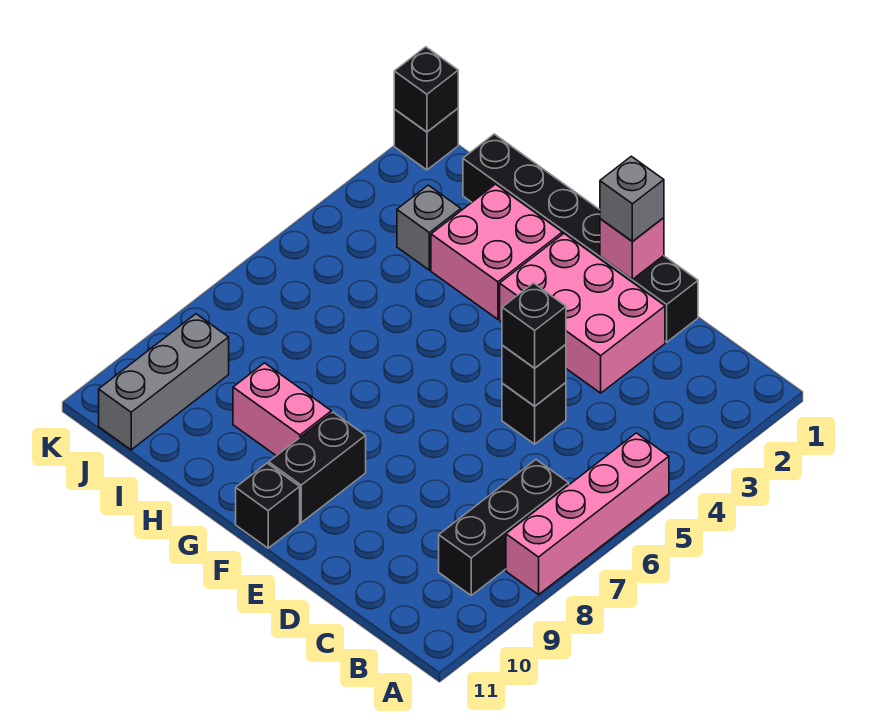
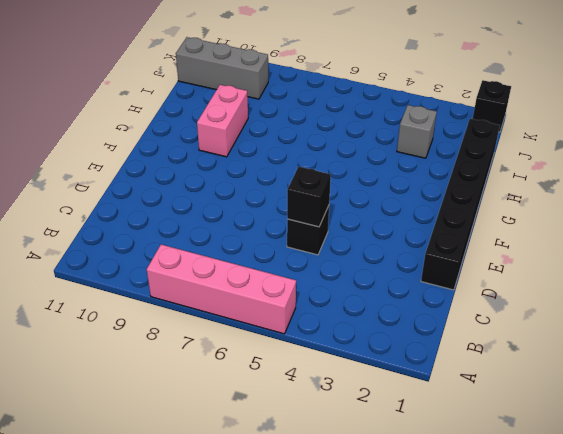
none -> black brick B7:B9 level 1
none -> pink brick D2:F3 level 1
none -> black brick F9:F10 level 1

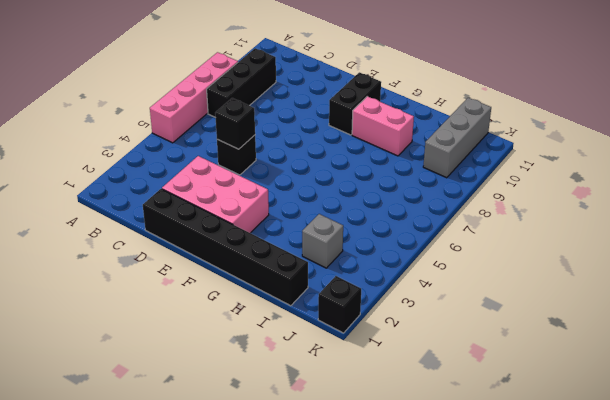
none -> black brick F11 level 1
none -> pink brick G2:H3 level 1
none -> pink brick E1 level 2

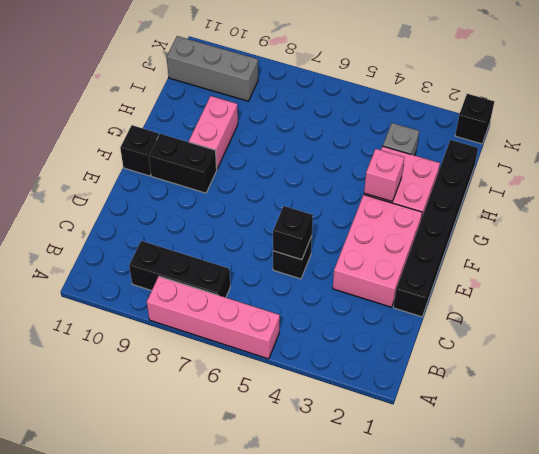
pink brick G3 level 2 -> pink brick E1 level 2
none -> black brick K1 level 2
none -> black brick D5 level 3
none -> grey brick E1 level 3

